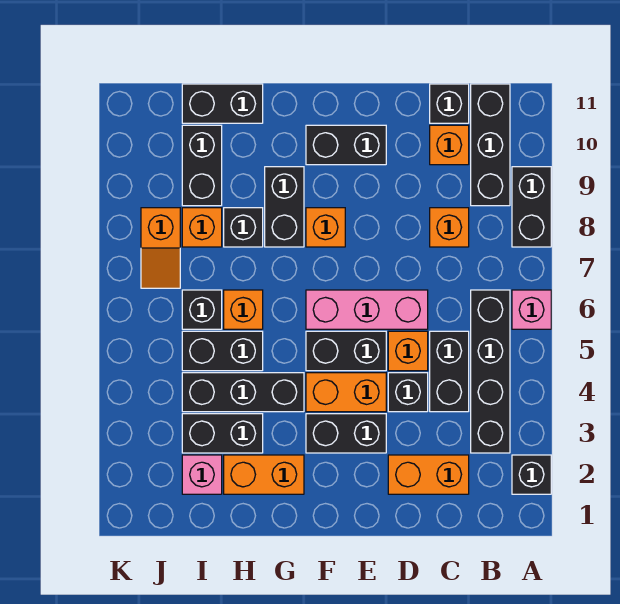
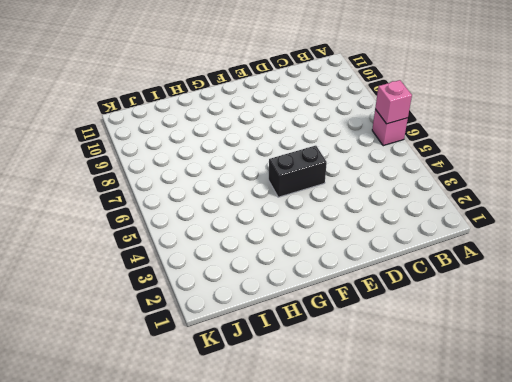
pink brick A6 level 2 -> pink brick I2 level 1
none -> black brick A2 level 1
none -> black brick A8:A9 level 1
none -> black brick B3:B6 level 1
none -> black brick B9:B11 level 1

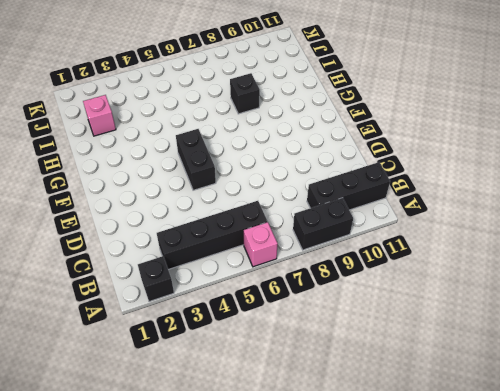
none -> orange brick C2:D2 level 1
none -> black brick C4:C5 level 1
none -> orange brick C8 level 1
none -> orange brick C10 level 1

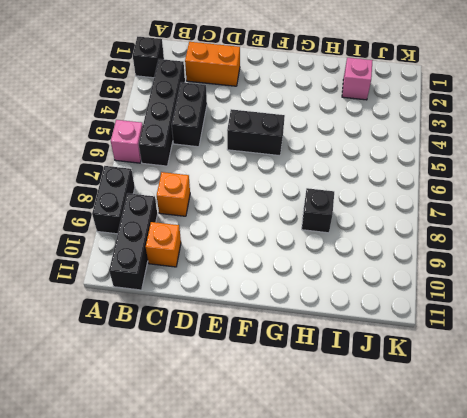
none -> black brick C11 level 1
none -> black brick D4 level 1
none -> orange brick D5 level 1
none -> pink brick D6:F6 level 1

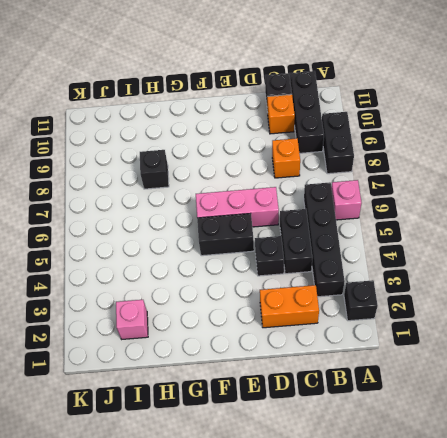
none -> orange brick D5 level 1
none -> black brick E3:F3 level 1
none -> orange brick E4:F4 level 1
none -> black brick E10:F10 level 1

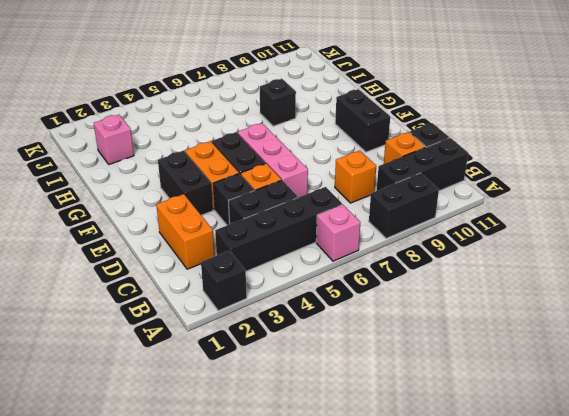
none -> orange brick F8 level 1
none -> orange brick G2:H2 level 1
none -> black brick G4:I4 level 1
none -> black brick G8:G9 level 1

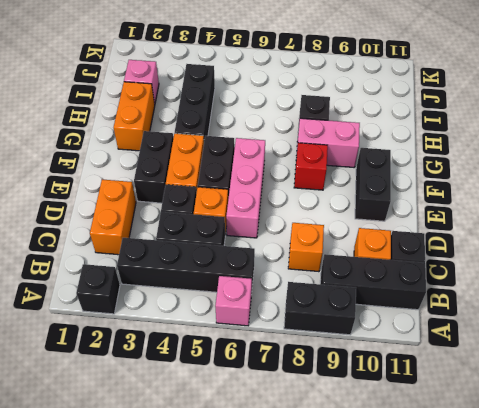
red brick F8 level 1 -> orange brick F8 level 1
pink brick G8:G9 level 1 -> black brick G8:G9 level 1
none -> black brick H3:I3 level 1
none -> black brick H5:I5 level 1
none -> orange brick H6 level 1
none -> black brick H11:I11 level 1

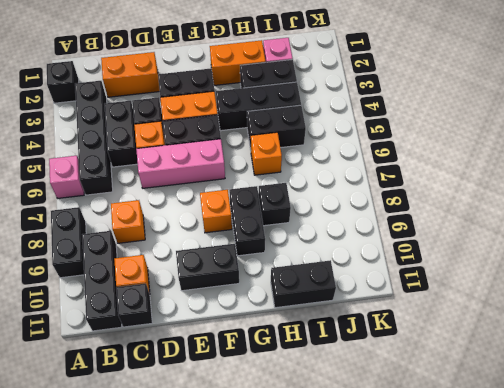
none -> black brick I6 level 1
none -> orange brick I8 level 1
none -> black brick I9:I10 level 1
none -> orange slope J7:J8 level 1 top 8

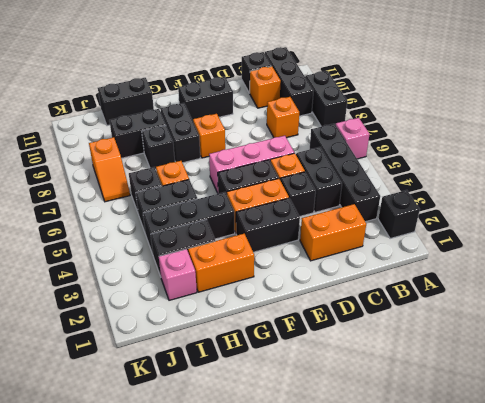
black brick H9:I9 level 1 -> black brick I9:I10 level 1
none -> orange brick I8 level 1

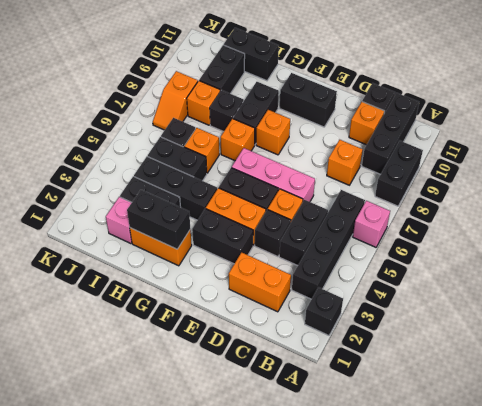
black brick G2:H2 level 2 -> none
orange brick G7 level 1 -> none

